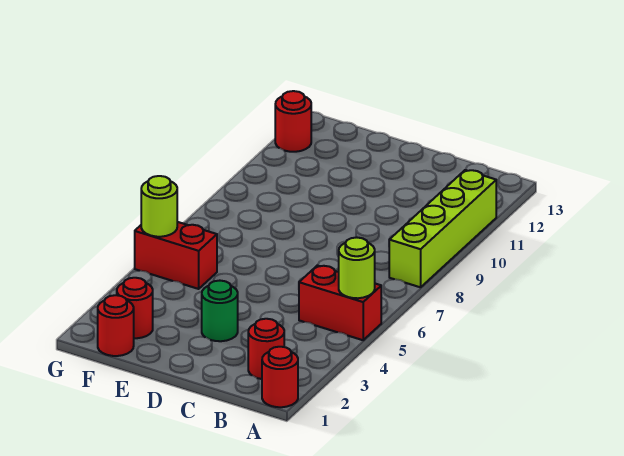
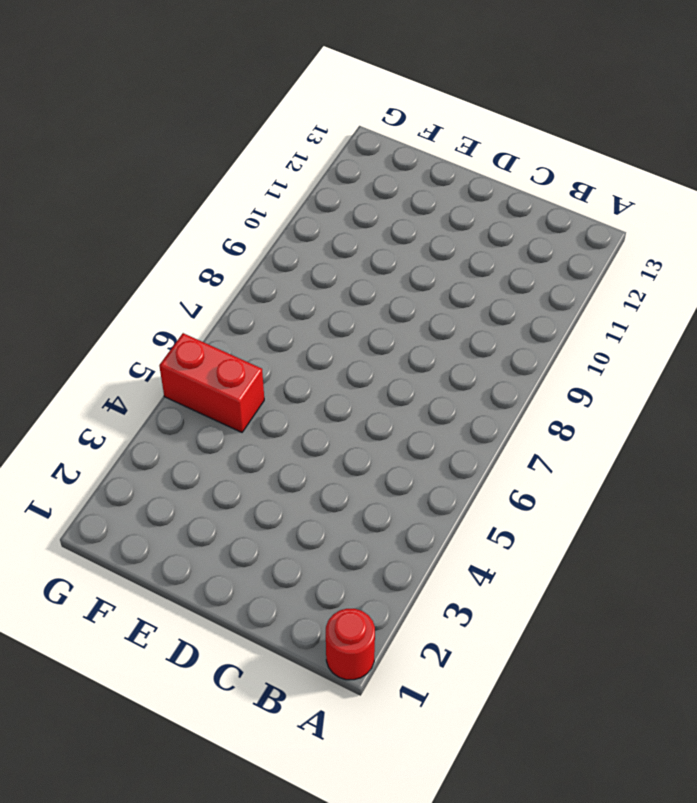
none -> red brick A5:B5 level 1
none -> lime brick A8:A11 level 1

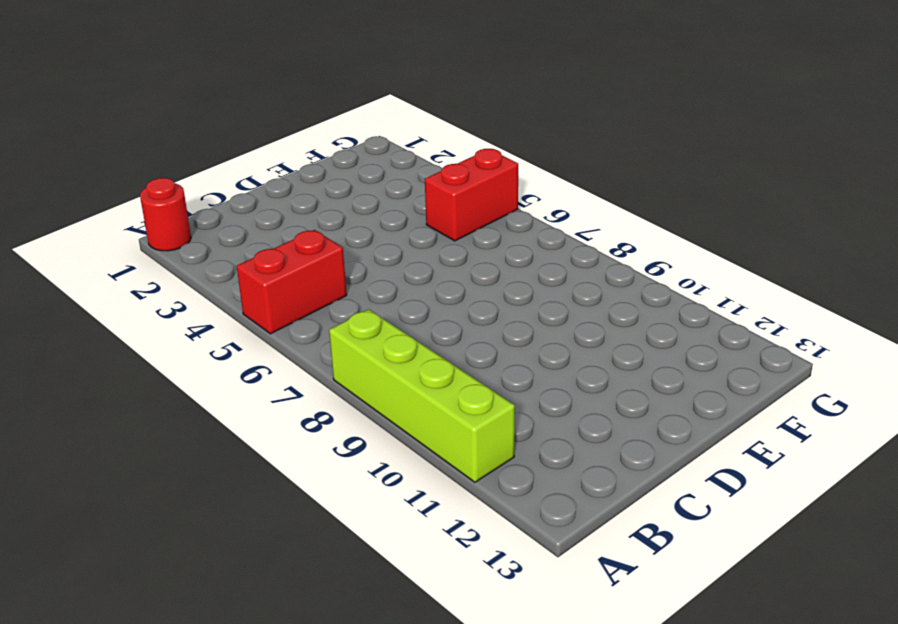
none -> red round brick B2 level 1
none -> green round brick D3 level 1

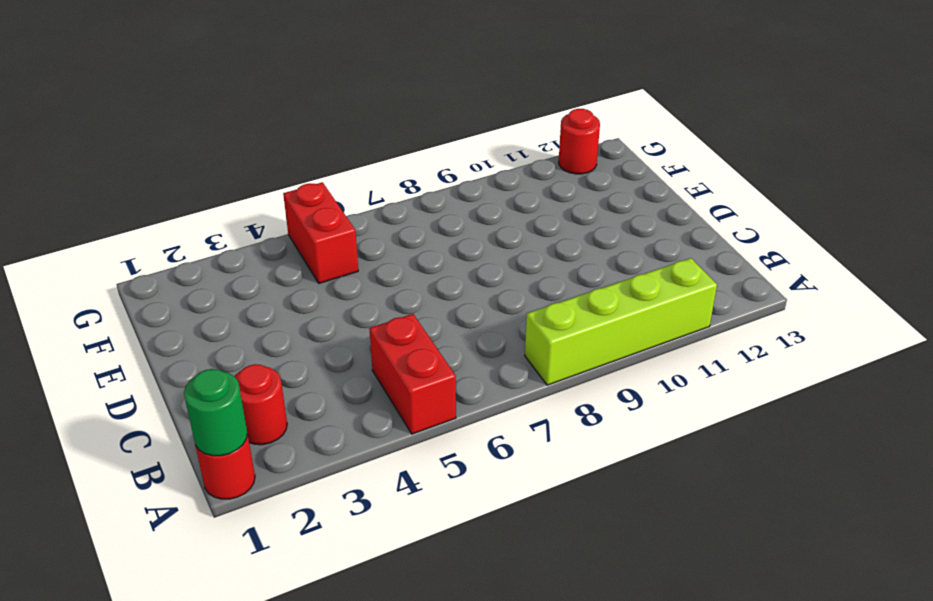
green round brick A1 level 2 -> green round brick D3 level 1
none -> red round brick F1 level 1
none -> red round brick F2 level 1

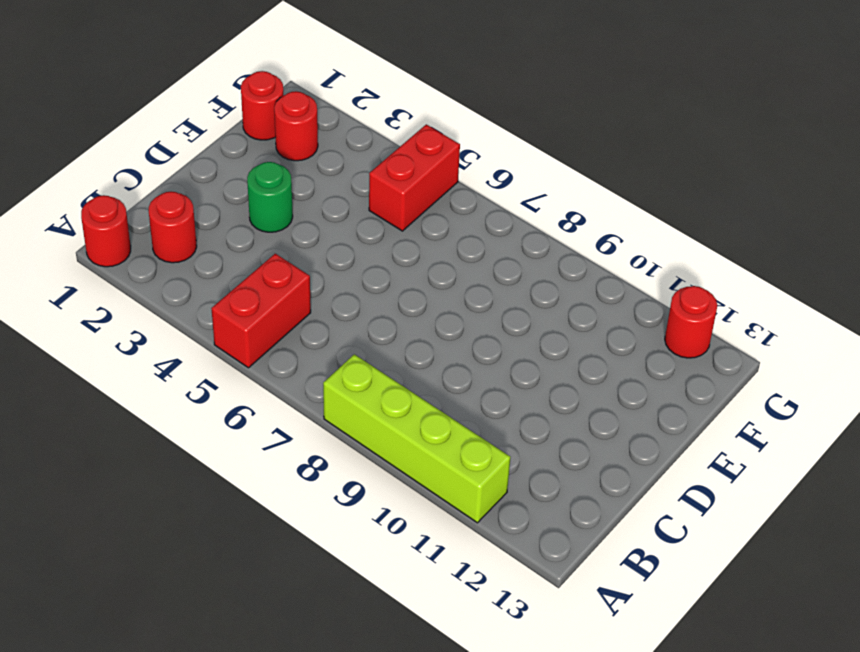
none -> lime round brick A5 level 2
none -> lime round brick G5 level 2

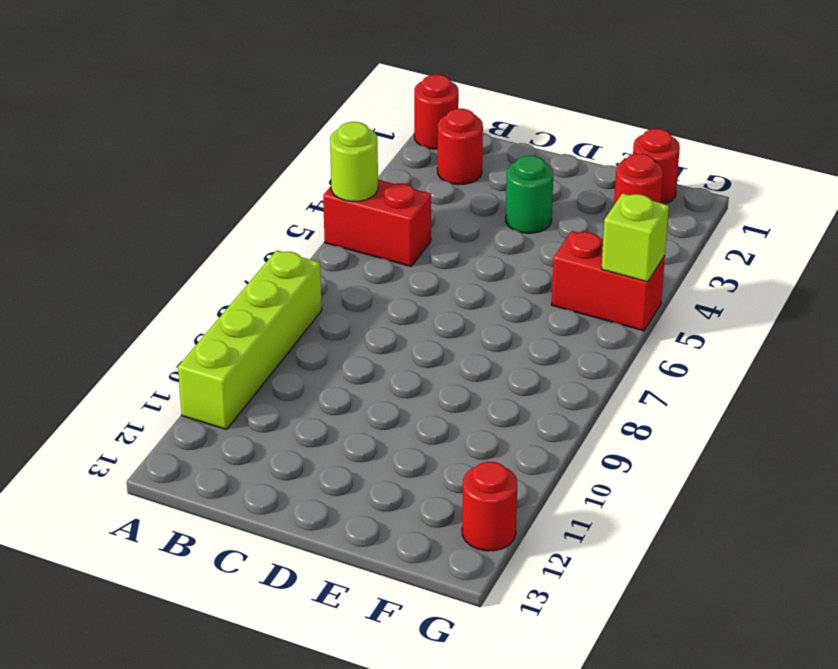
lime brick G5 level 2 -> lime round brick G5 level 2

